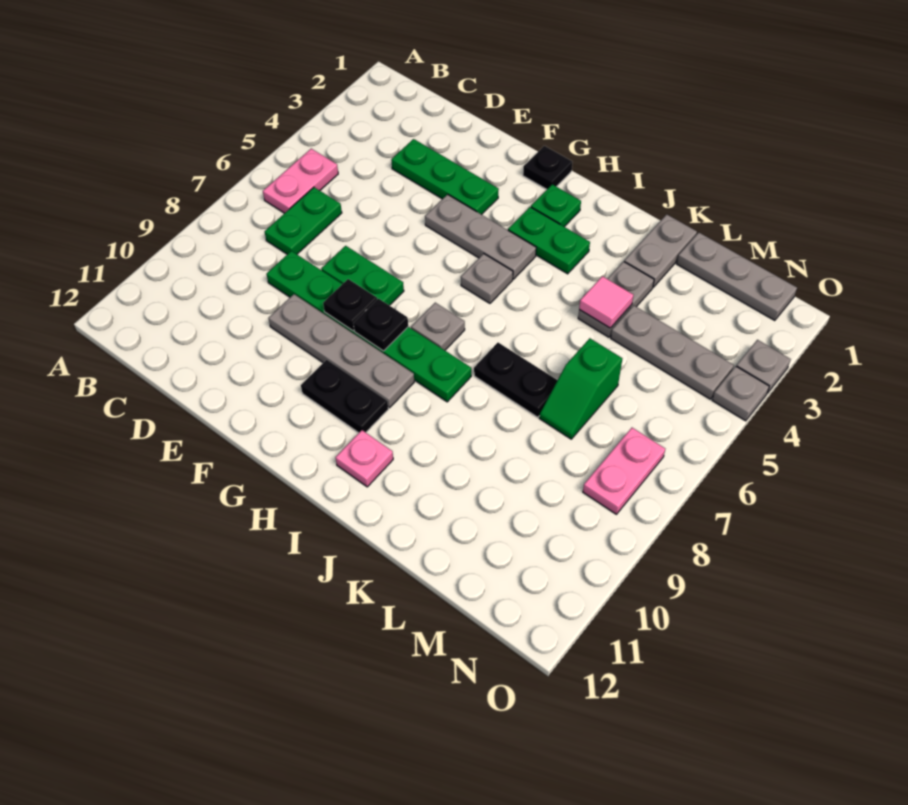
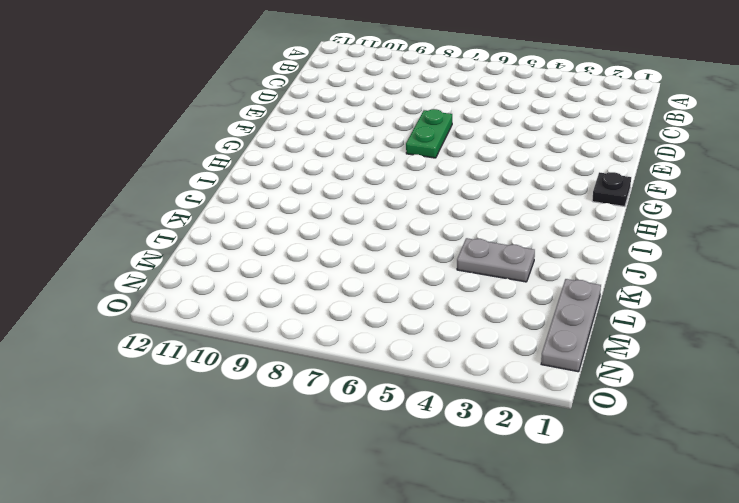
none -> pink plate B5:B6 level 1
none -> green plate C6:C7 level 1
none -> green plate D3:F3 level 1

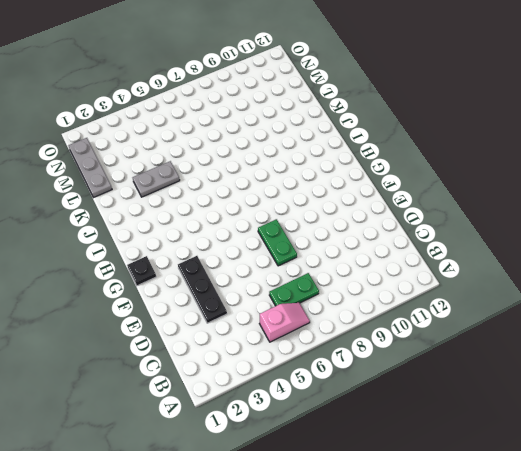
pink slope B5:B6 level 1 top 5 -> pink plate B5:B6 level 1
black plate D3:F3 level 1 -> green plate D3:F3 level 1
none -> green plate D8:I8 level 1
none -> grey plate E9:H9 level 1
none -> grey plate F4:H4 level 1

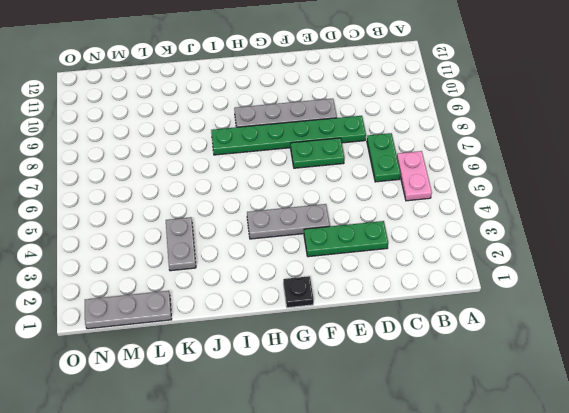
none -> black plate G10:H10 level 1
none -> green plate H2 level 1
none -> green plate H3:I3 level 1

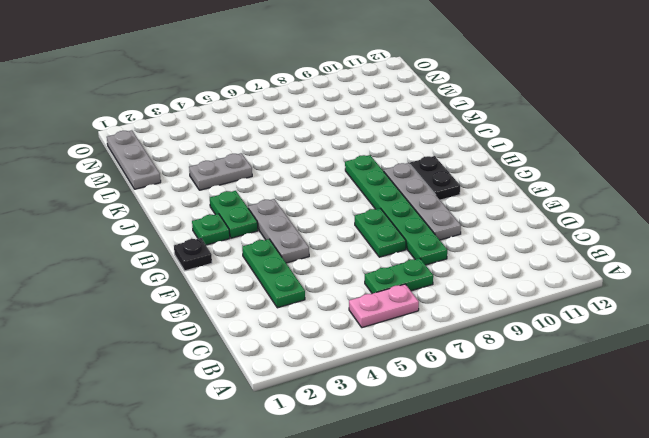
none -> grey plate H5 level 1
none -> grey plate H7 level 1
none -> pink plate I11 level 1

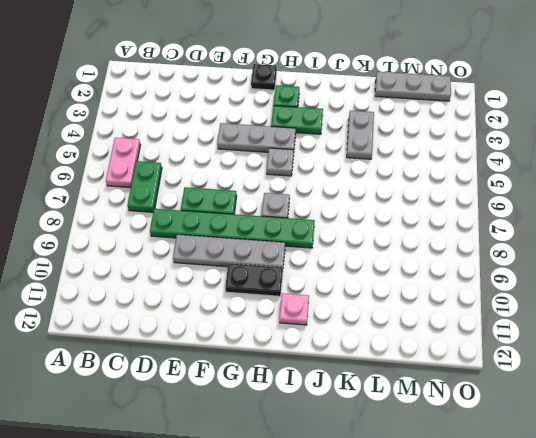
none -> green plate D3:F3 level 1
none -> black plate J7:K7 level 1
none -> grey plate K1:K2 level 1

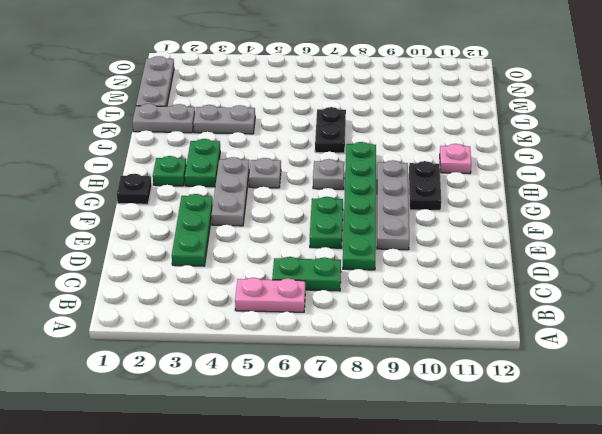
none -> grey plate L4:N4 level 1
none -> green slope L6:L7 level 1 top 6
none -> pink plate N7:N8 level 1

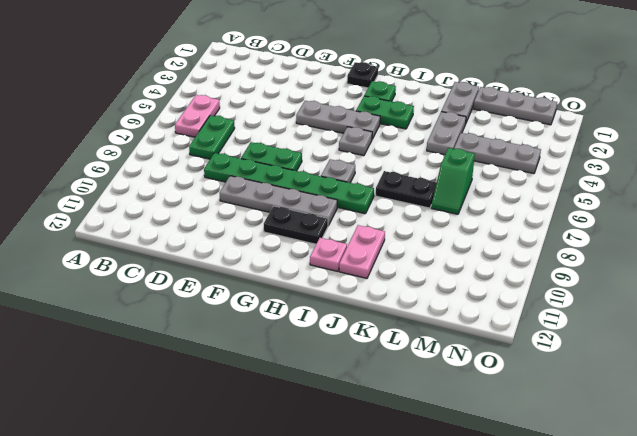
pink plate J10:J11 level 1 -> pink plate N7:N8 level 1
none -> green plate D3:F3 level 1
none -> grey plate O3 level 1
none -> grey plate O4 level 1

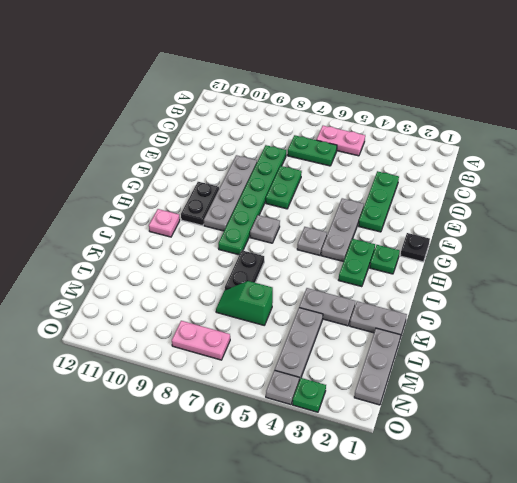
green plate O3 level 1 -> grey plate O3 level 1
none -> black plate F8 level 2
none -> black plate G8 level 2
none -> pink tile K4 level 2

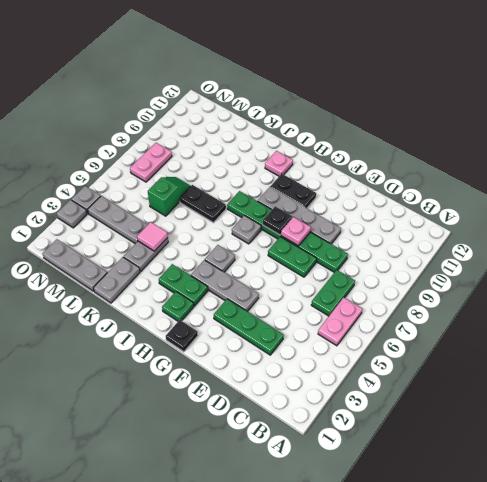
pink plate F8 level 2 -> black plate F8 level 2

